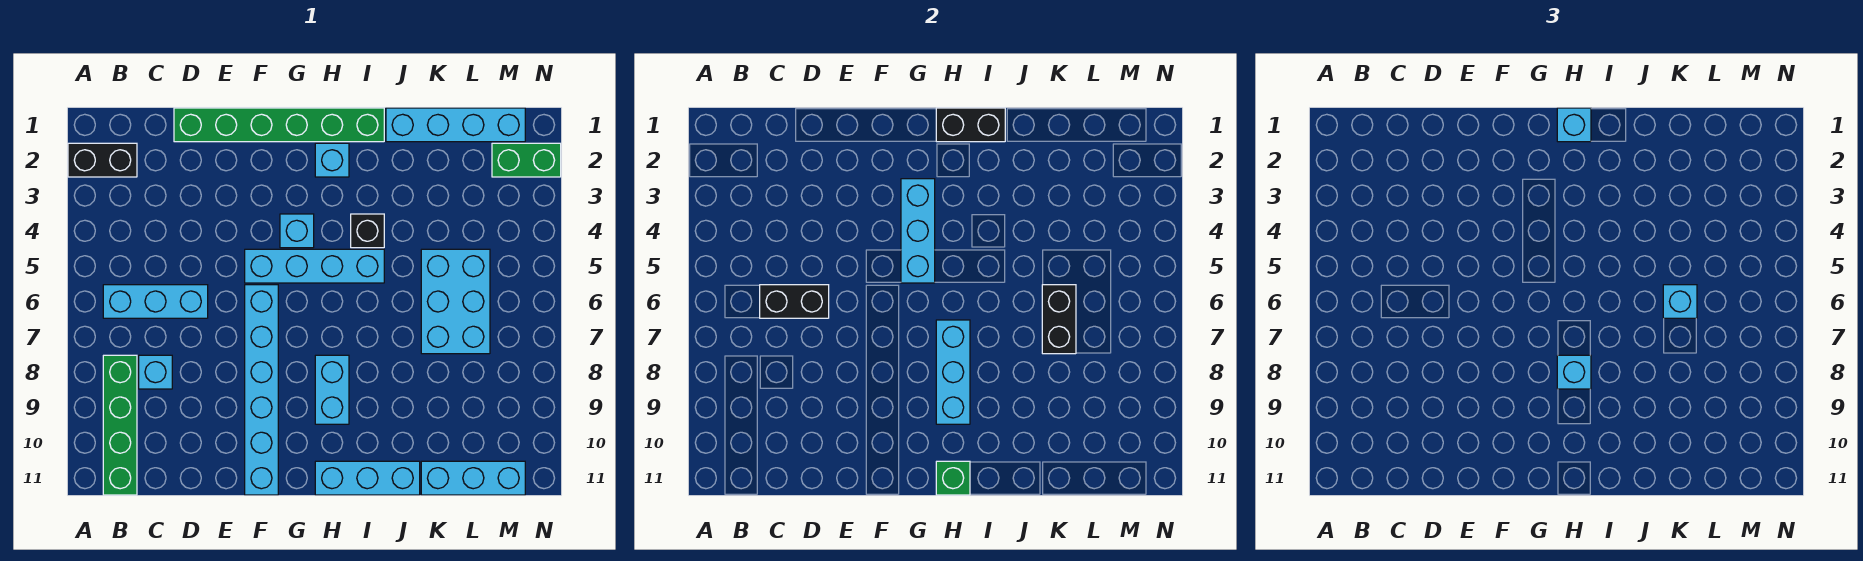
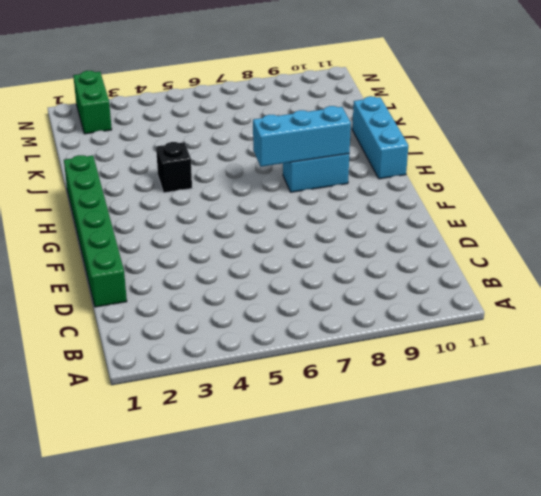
none -> black brick A2:B2 level 1
none -> cyan brick B6:D6 level 1
none -> green brick B8:B11 level 1

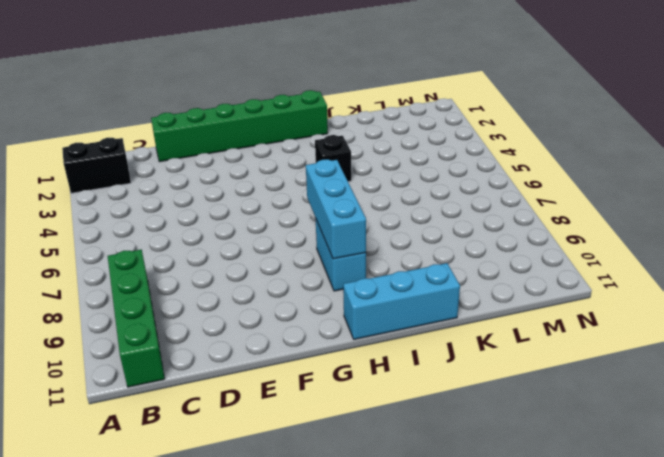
none -> cyan brick B6:D6 level 1
none -> cyan brick C8 level 1
none -> cyan brick F5:I5 level 1

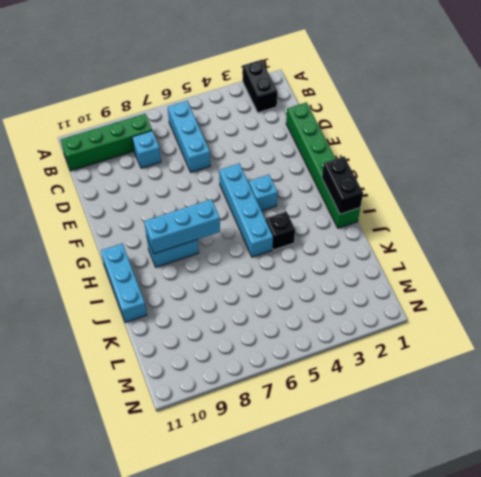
none -> cyan brick F6:F11 level 1
none -> cyan brick H2 level 1
none -> cyan brick J1:M1 level 1

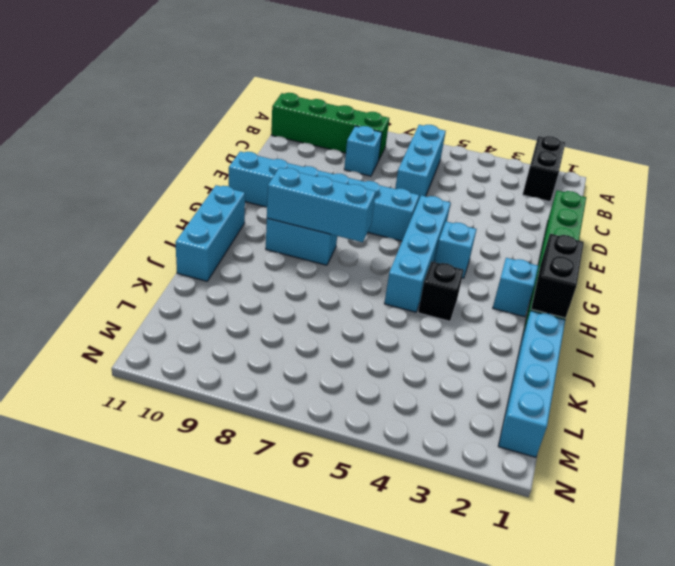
none -> cyan brick K5:L7 level 1
none -> cyan brick K11:M11 level 1
none -> green brick M2:N2 level 1

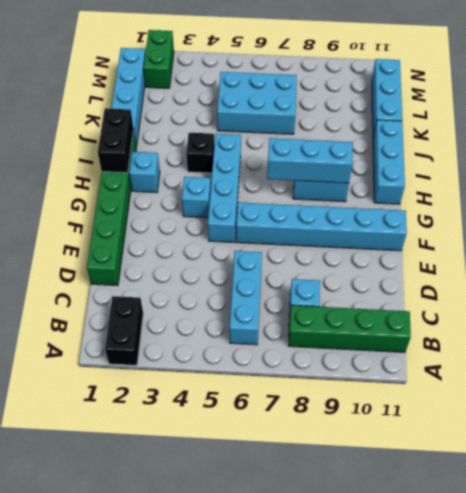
none -> black brick C6:D6 level 2
none -> cyan brick G3:G5 level 2
none -> green brick H11 level 2

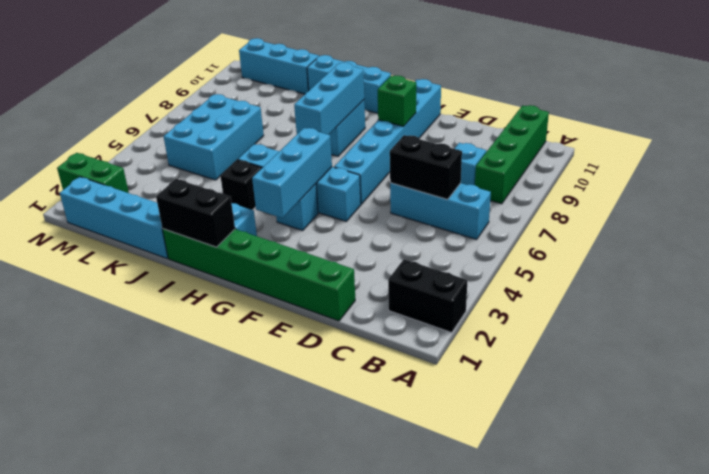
green brick F9 level 2 -> green brick H11 level 2
none -> black brick K6:K7 level 2
none -> cyan brick H1 level 3
none -> cyan brick H8 level 3

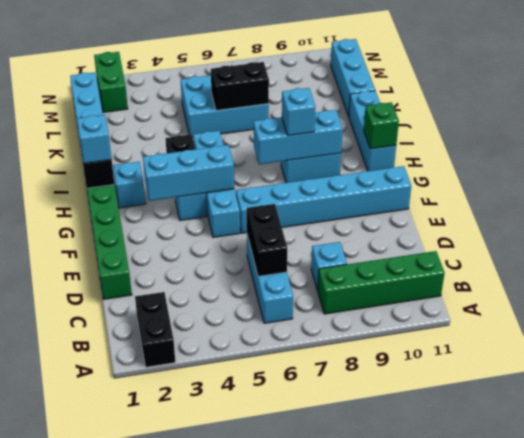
none -> cyan brick K6 level 3

